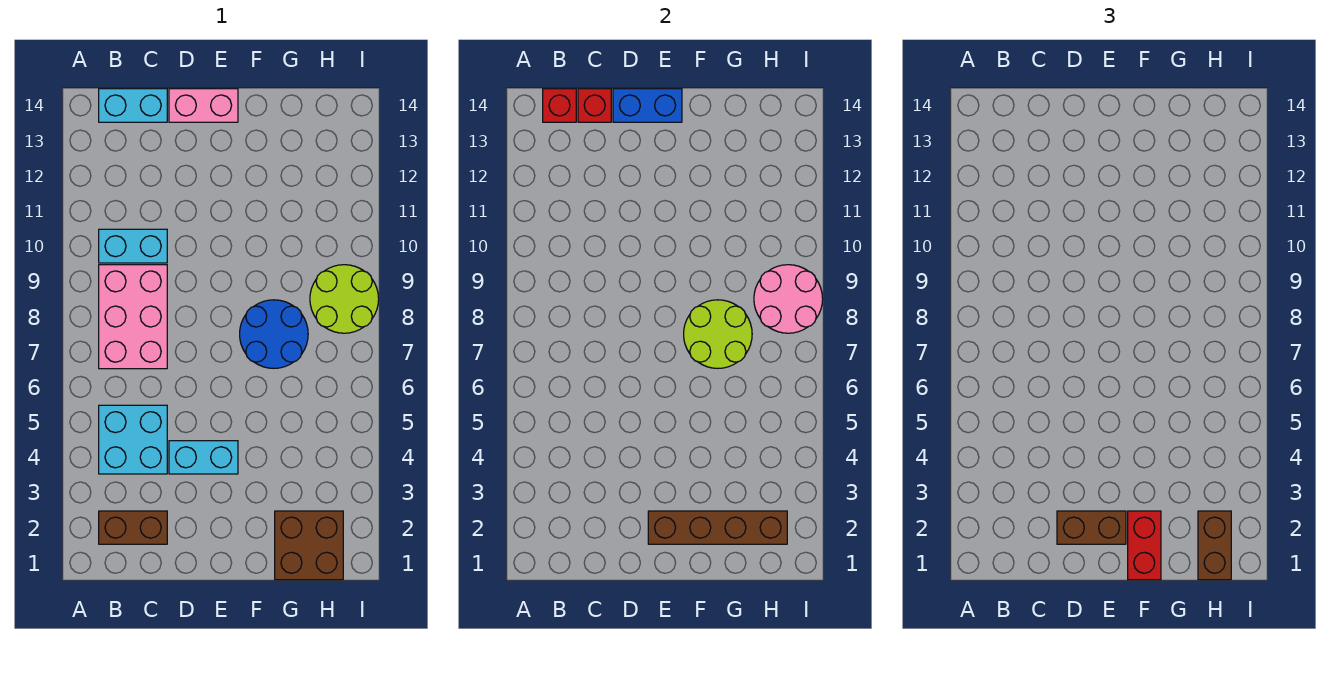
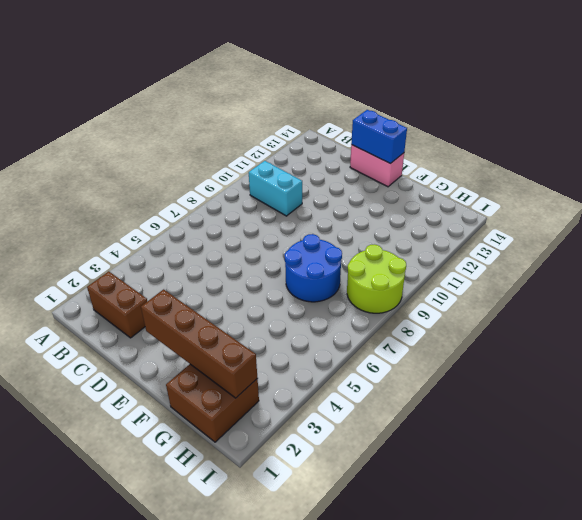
none -> cyan brick B4:C5 level 1
none -> pink brick B7:C9 level 1
none -> cyan brick B14:C14 level 1

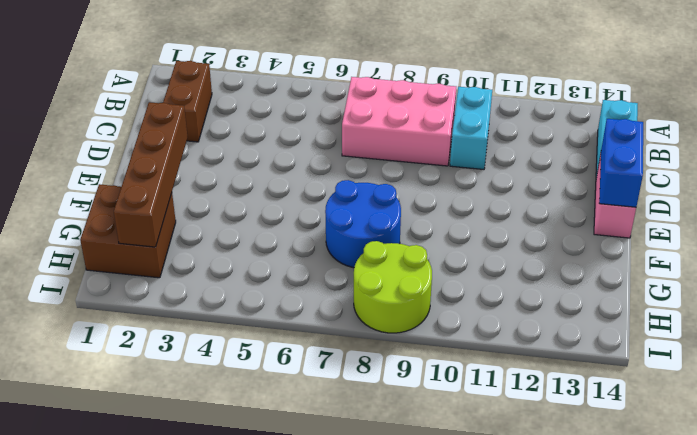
none -> cyan brick B4:C5 level 1
none -> cyan brick D4:E4 level 1
none -> red brick B14 level 2

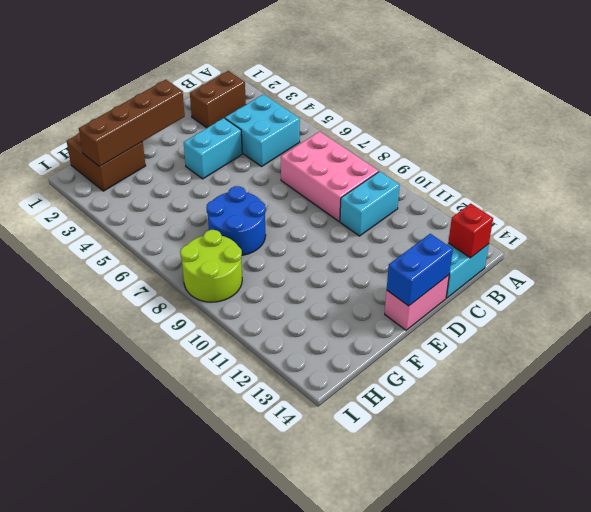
none -> red brick C14 level 2
none -> lime round brick F7:G8 level 2
none -> pink round brick H8:I9 level 2

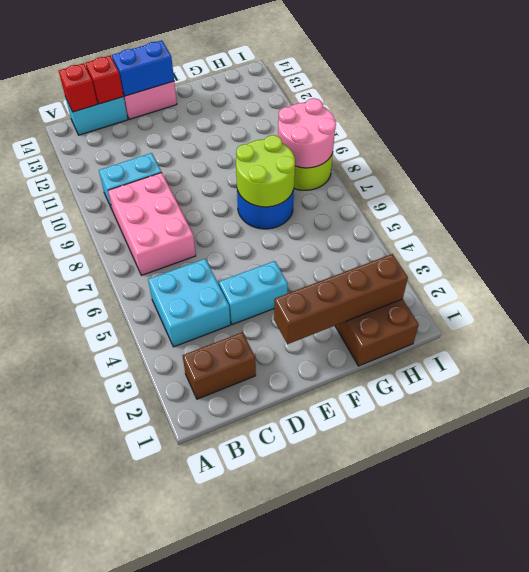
none -> brown brick D2:E2 level 3
none -> red brick F1:F2 level 3
none -> brown brick H1:H2 level 3

